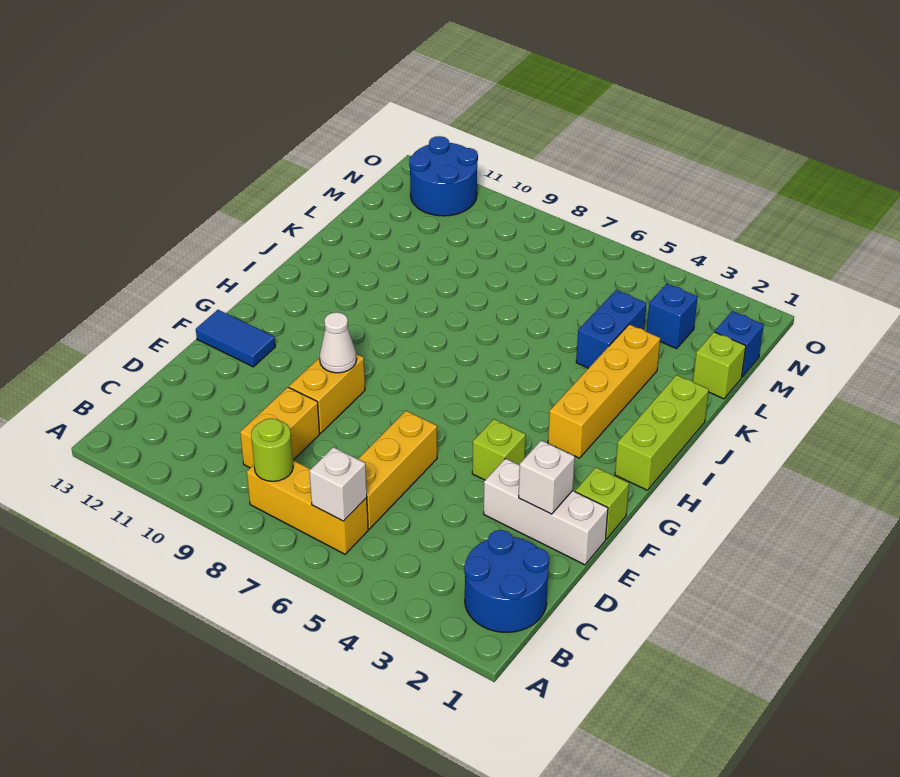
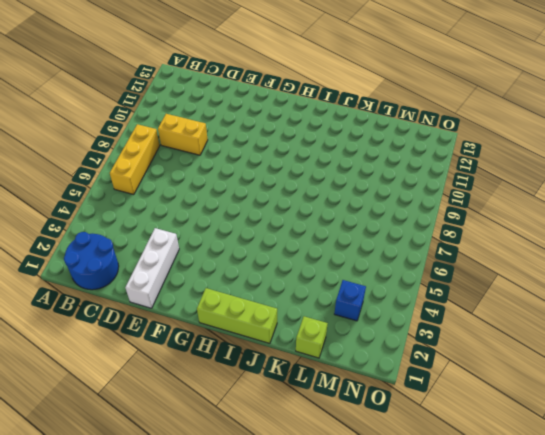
none -> yellow brick C6:E6 level 1
none -> yellow brick E9:F9 level 1
none -> lime brick F1 level 1

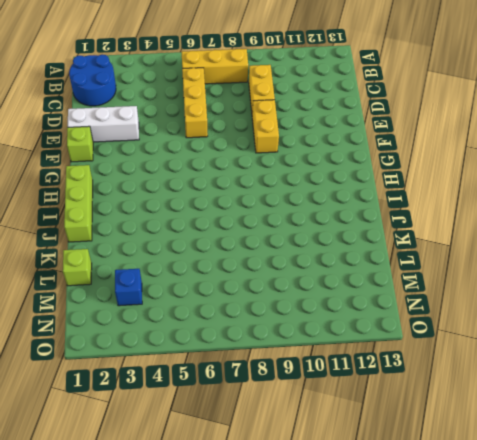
none -> lime brick F4 level 1
none -> blue tile F12:F13 level 1
none -> yellow brick H3:K3 level 1

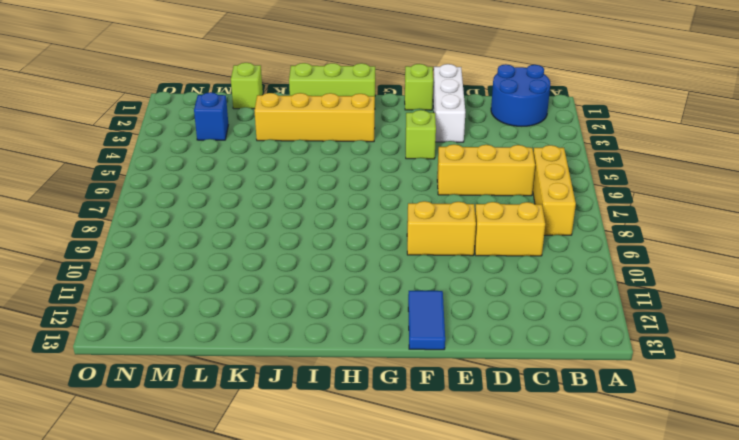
none -> blue brick K4:L4 level 1
none -> blue brick M1 level 1
none -> blue round brick N11:O12 level 1

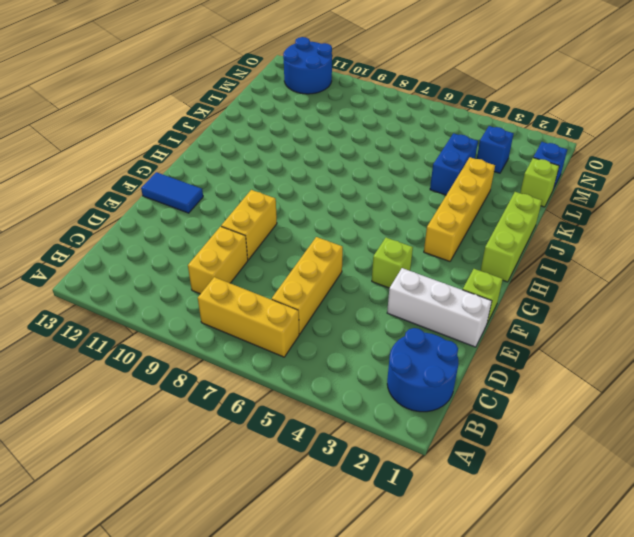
none -> white brick B6 level 2
none -> lime round brick B8 level 2
none -> white brick E2 level 2

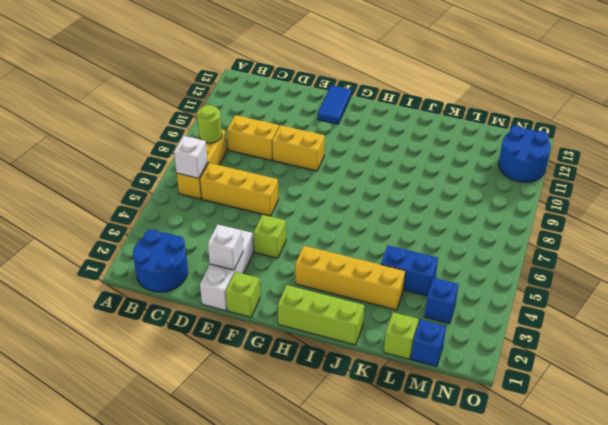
none -> white cone F9 level 2

